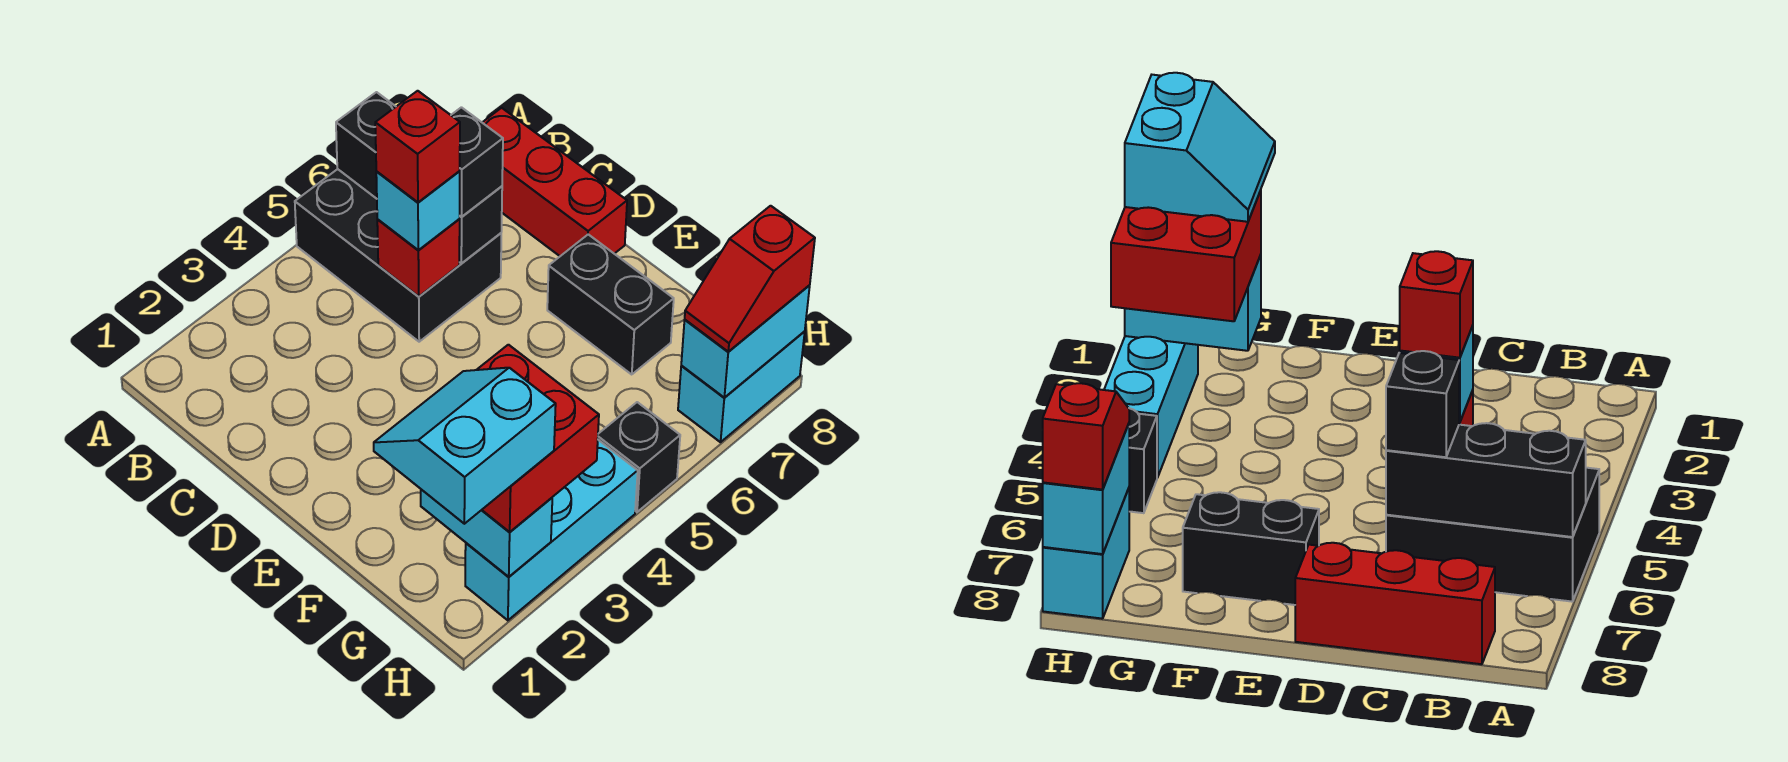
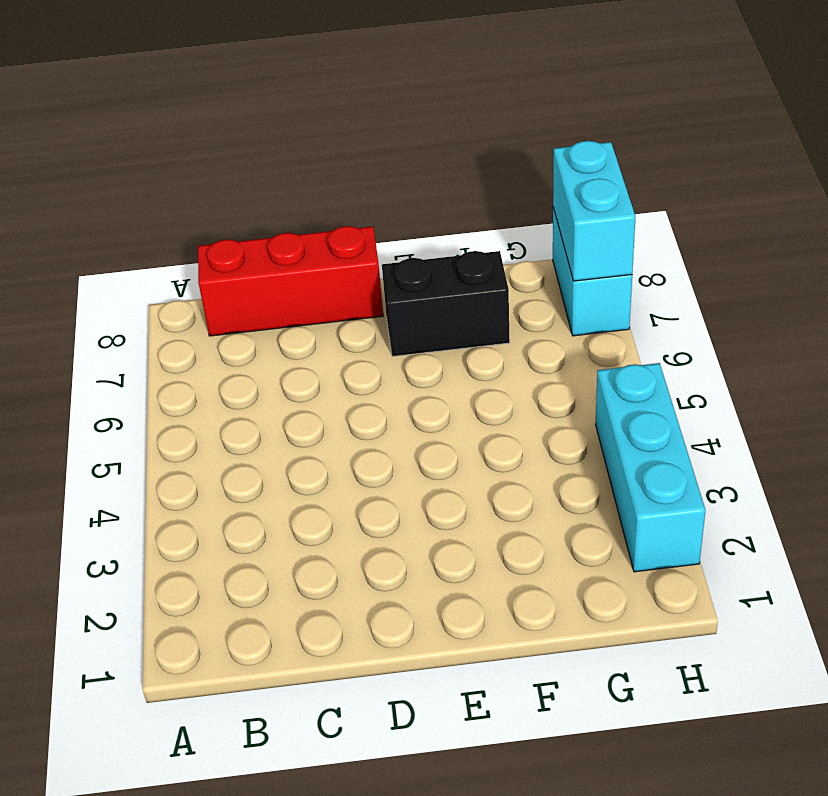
none -> black brick A5:C6 level 1
none -> black brick H5 level 1
none -> black brick A6:C6 level 2

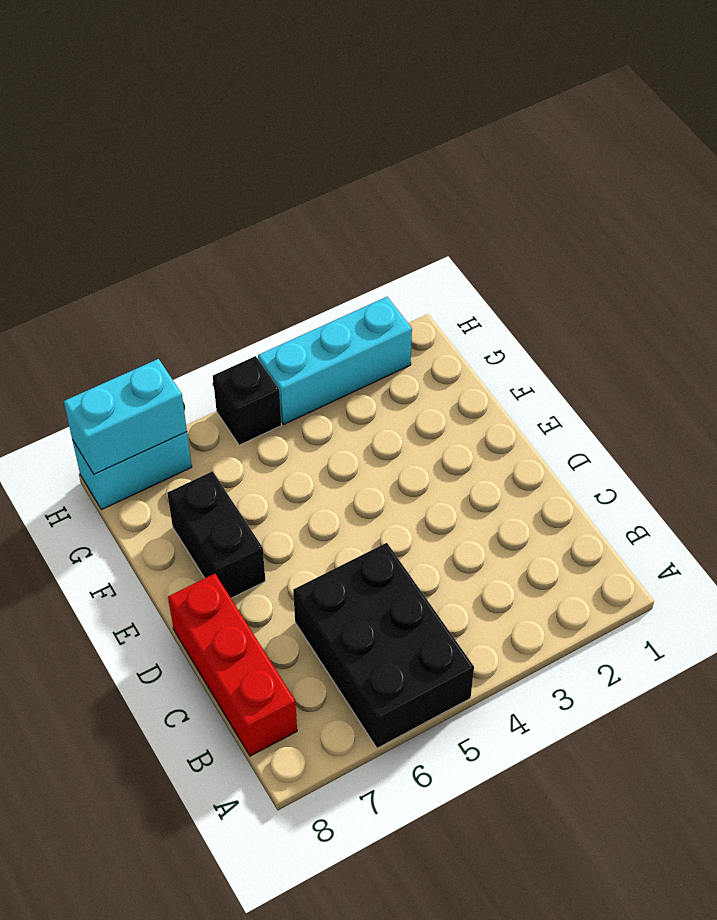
none -> black brick A6:C6 level 2
none -> red brick C5 level 2
none -> cyan brick G2:H2 level 2

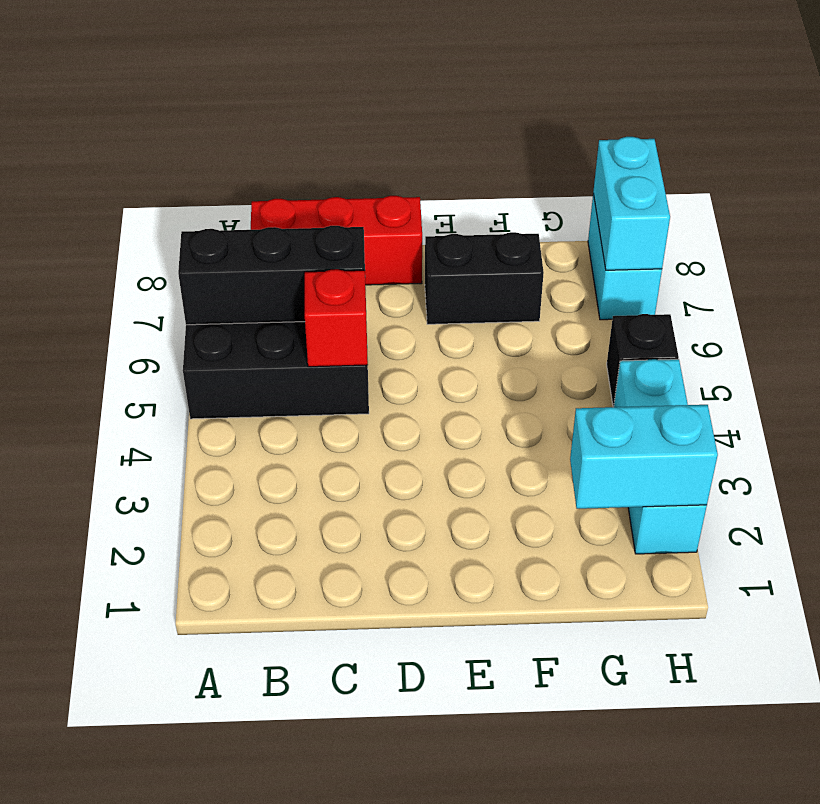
none -> cyan brick C5 level 3
none -> black brick C6 level 3
none -> red brick G2:H3 level 3

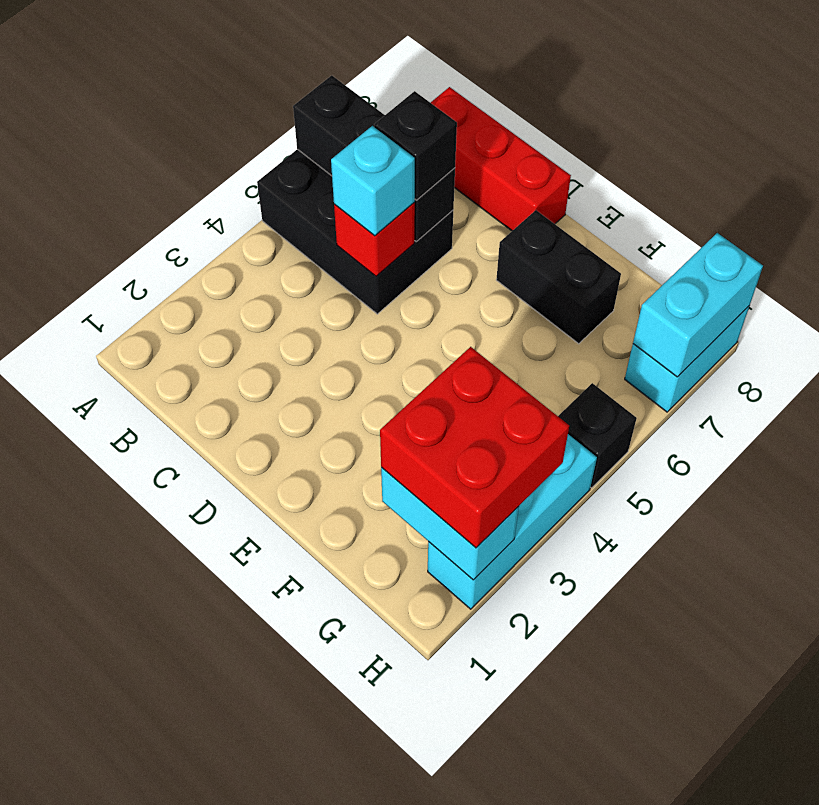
none -> red slope H7:H8 level 3 top 8
none -> red brick C5 level 4
none -> cyan slope G1:H2 level 4 top H

